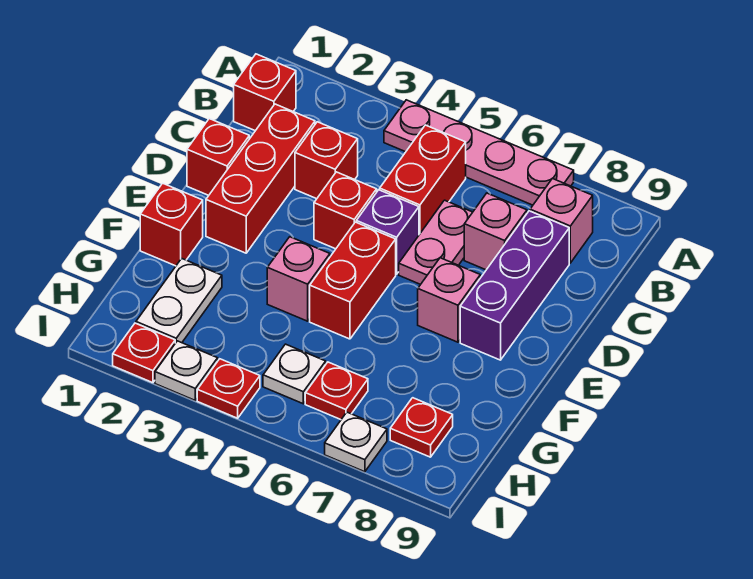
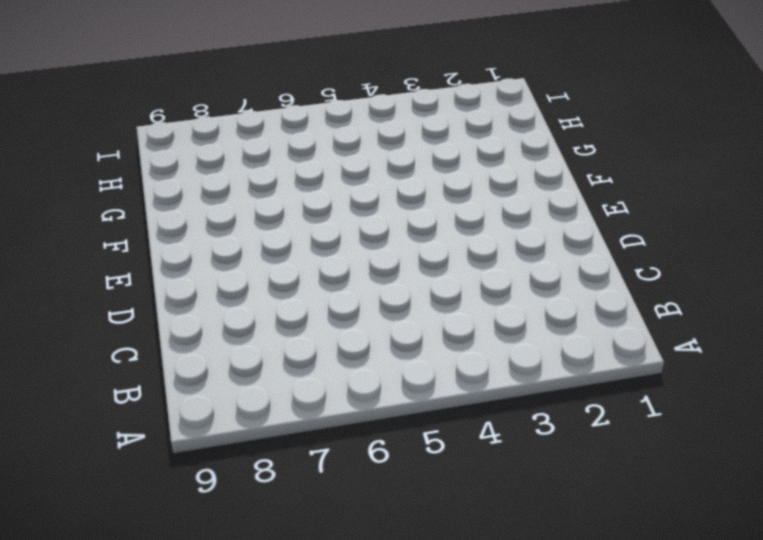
none -> pink plate A4:A7 level 1
none -> red brick B1 level 1
none -> red brick B5:C5 level 1

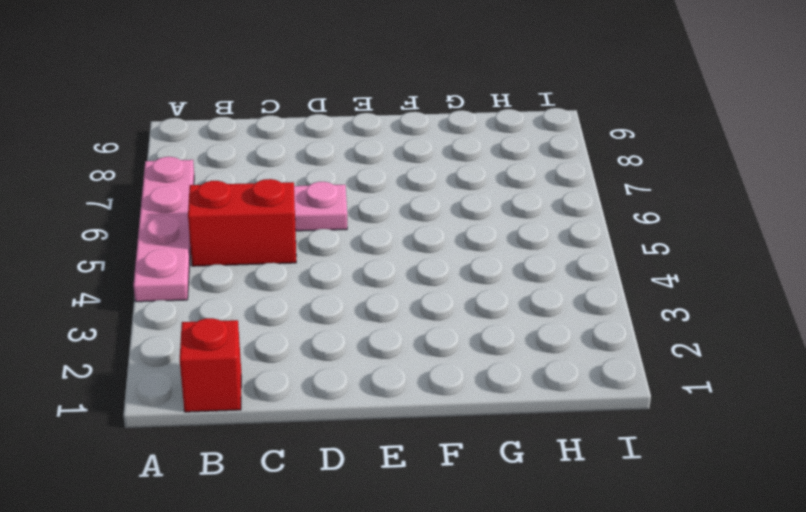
none -> pink brick B8 level 1
none -> red brick C2:E2 level 1
none -> red brick C3 level 1

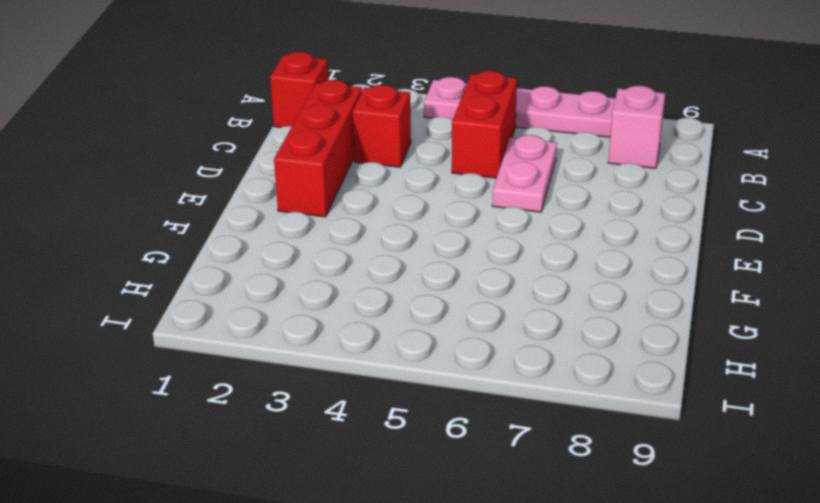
none -> pink brick C7 level 1
none -> purple brick C8:E8 level 1
none -> red brick D1 level 1

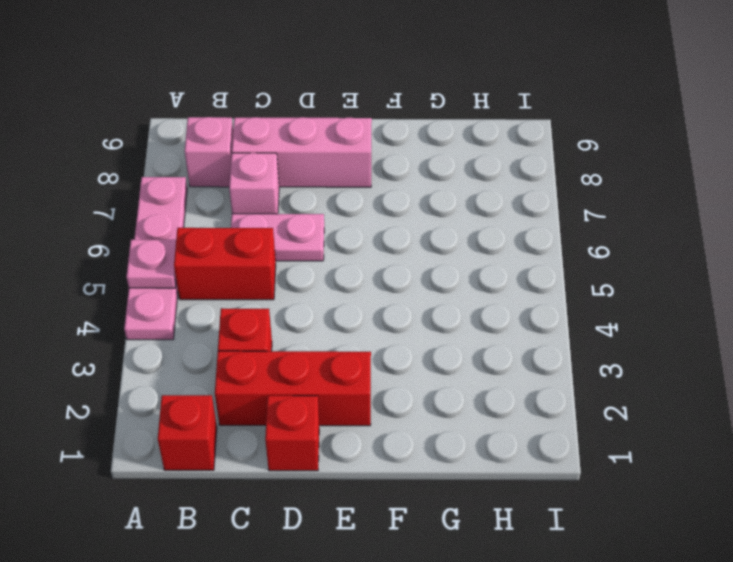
pink plate A5 level 2 -> none
pink brick C8:E8 level 1 -> purple brick C8:E8 level 1
none -> red brick D4 level 1
none -> purple brick D5 level 1
none -> red brick E5:F5 level 1

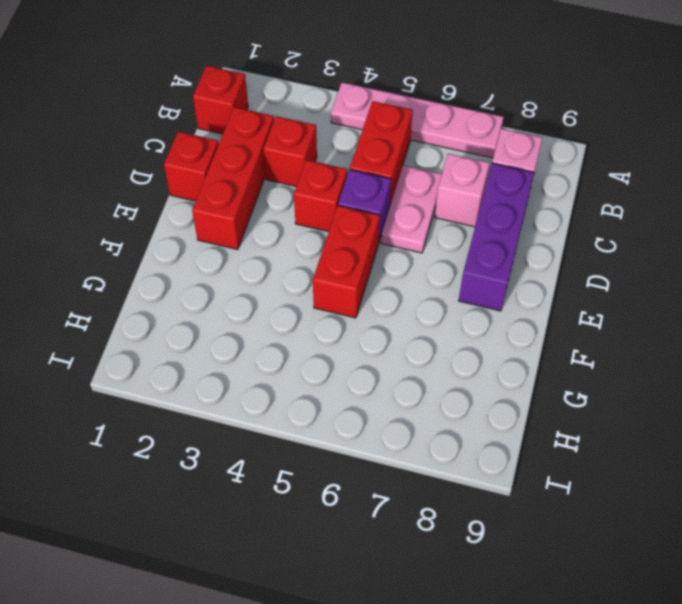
none -> pink brick E7 level 1
none -> red brick F1 level 1
none -> pink brick F4 level 1

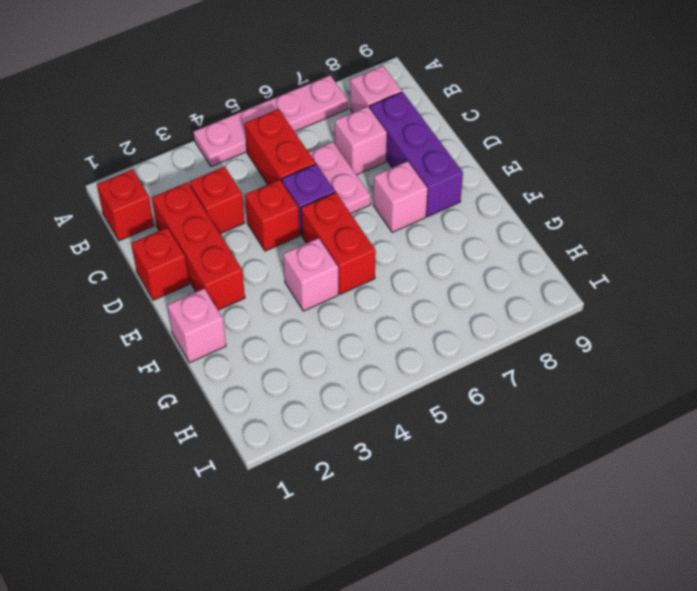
pink brick F1 level 1 -> red brick F1 level 1
none -> white plate G2:H2 level 1
none -> white plate H5 level 1
none -> red plate H6 level 1

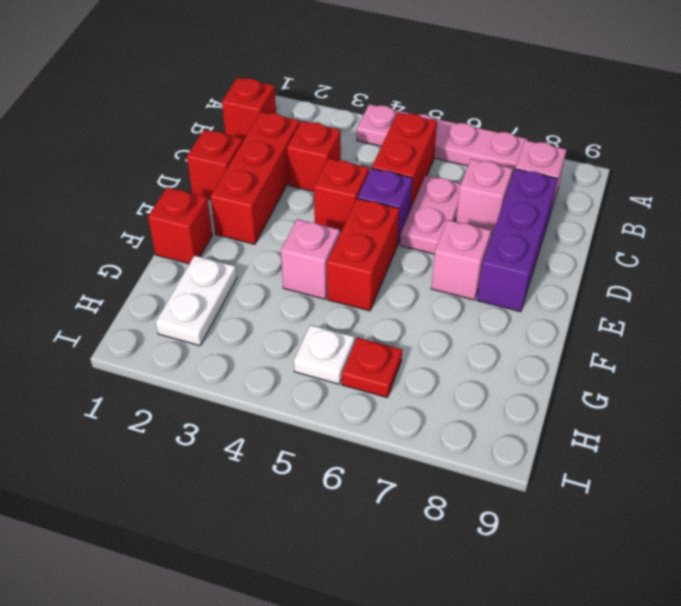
none -> red plate H8 level 1
none -> red plate I2 level 1
none -> white plate I3 level 1

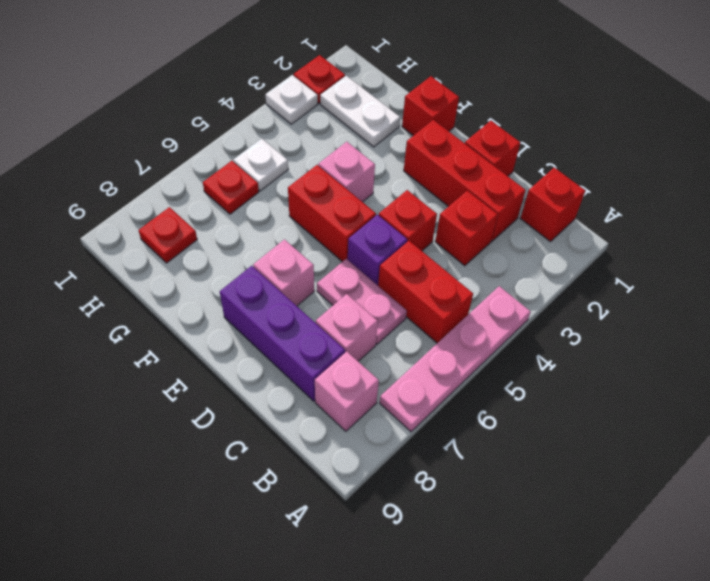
none -> red plate I4 level 1
none -> white plate I7 level 1

